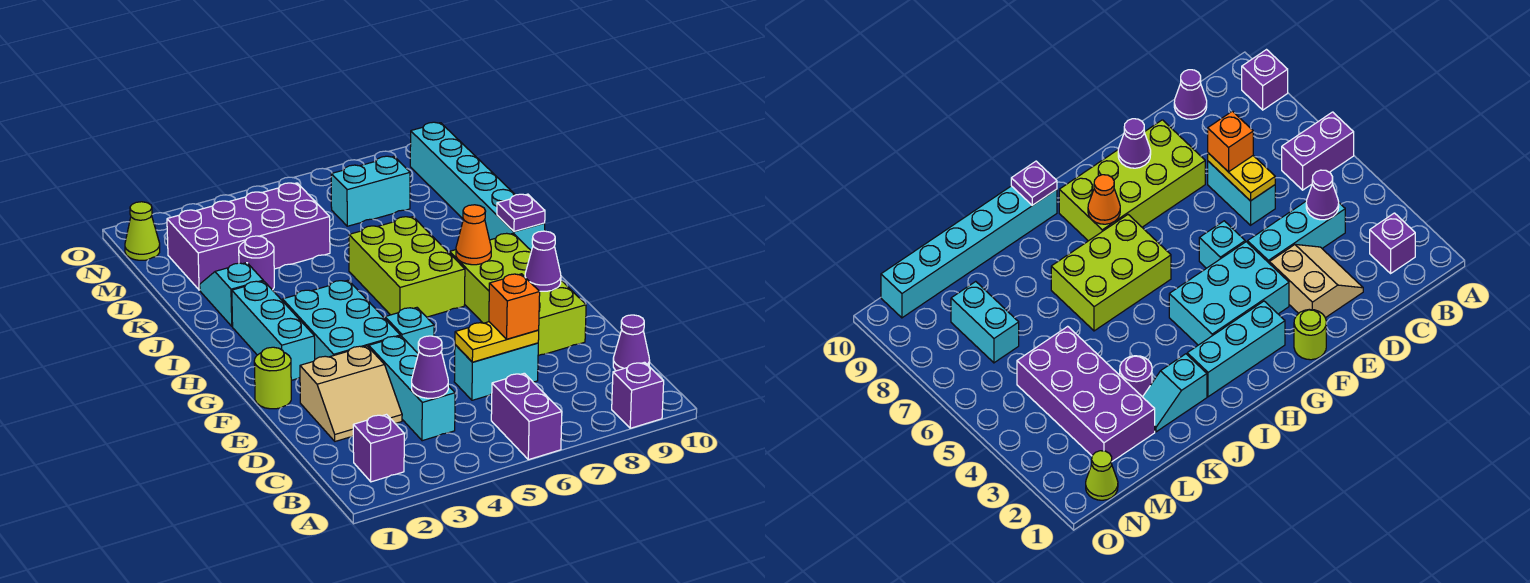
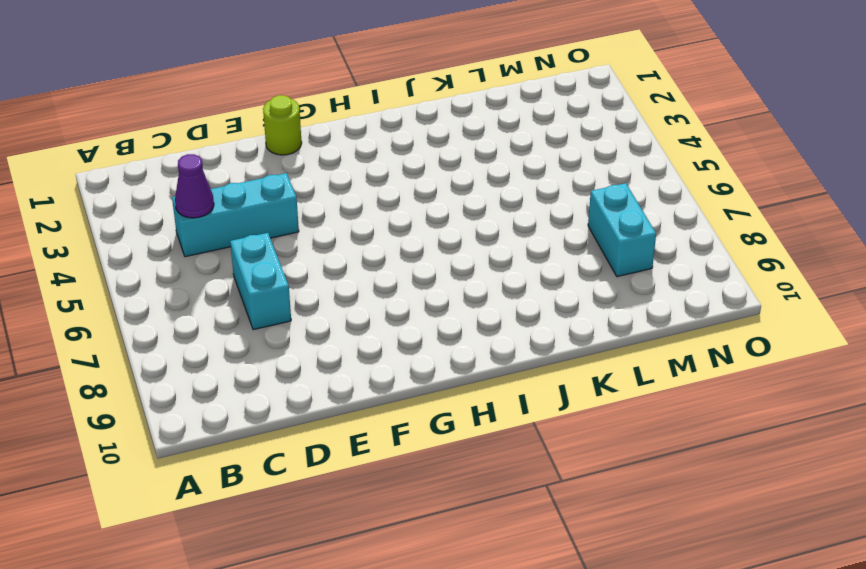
none -> purple brick A6:B6 level 1
none -> purple brick A9 level 1
none -> purple brick B2 level 1

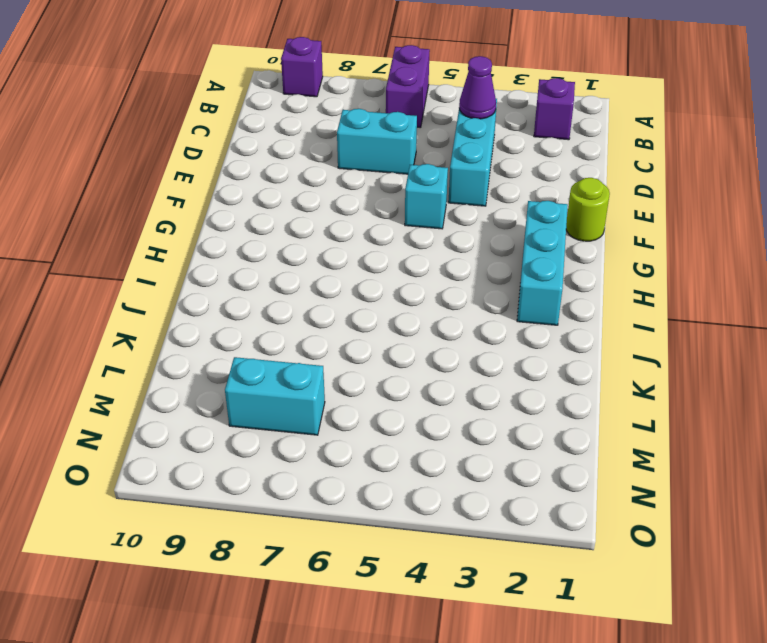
none -> purple cone C10 level 1
none -> tan slope D2:E3 level 1 top E
none -> lime brick E8:H9 level 1

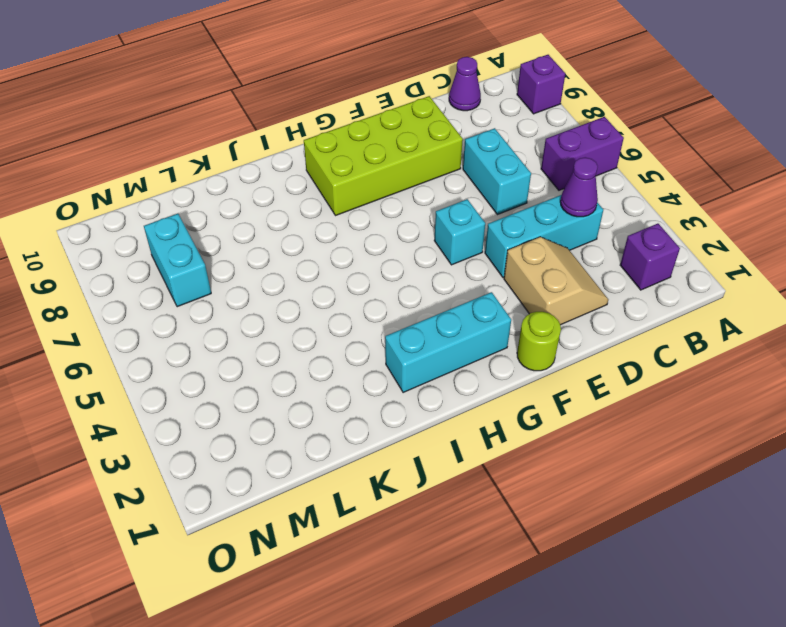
none -> cyan brick F3:H4 level 1
none -> lime brick H6:J7 level 1
none -> cyan brick I10:N10 level 1

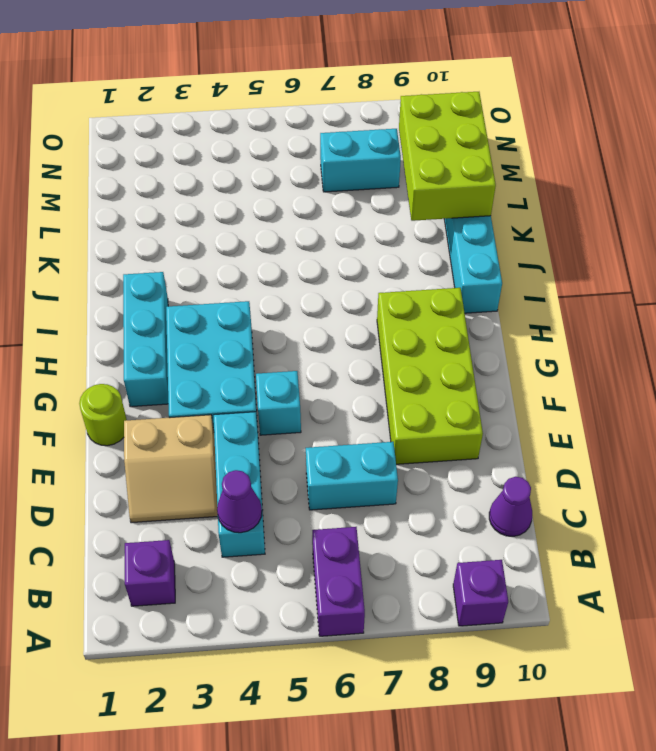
lime brick K9:M10 level 2 -> lime brick H6:J7 level 1
none -> cyan slope J2:K2 level 1 top J
none -> purple round brick K3 level 1
none -> purple brick L2:M5 level 1

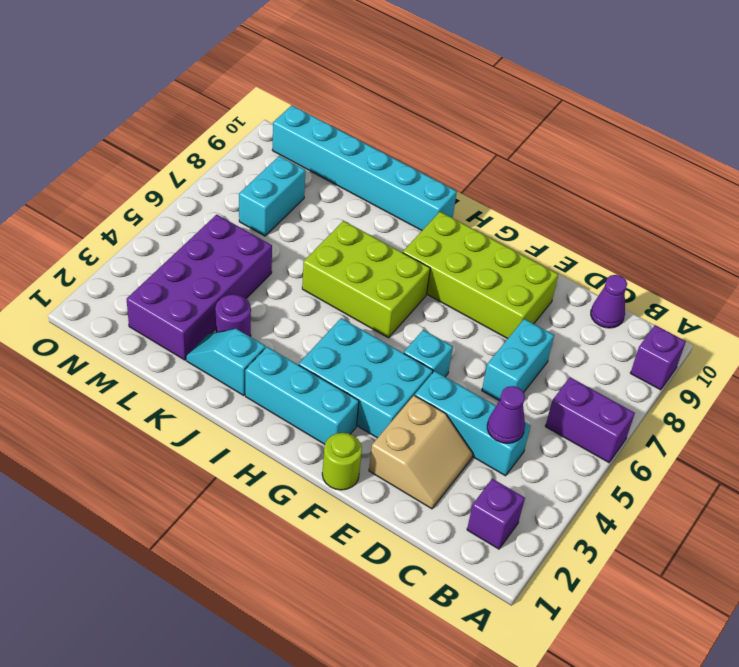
none -> lime cone N1 level 1
none -> yellow plate D6:D7 level 2
none -> purple cone F9 level 2

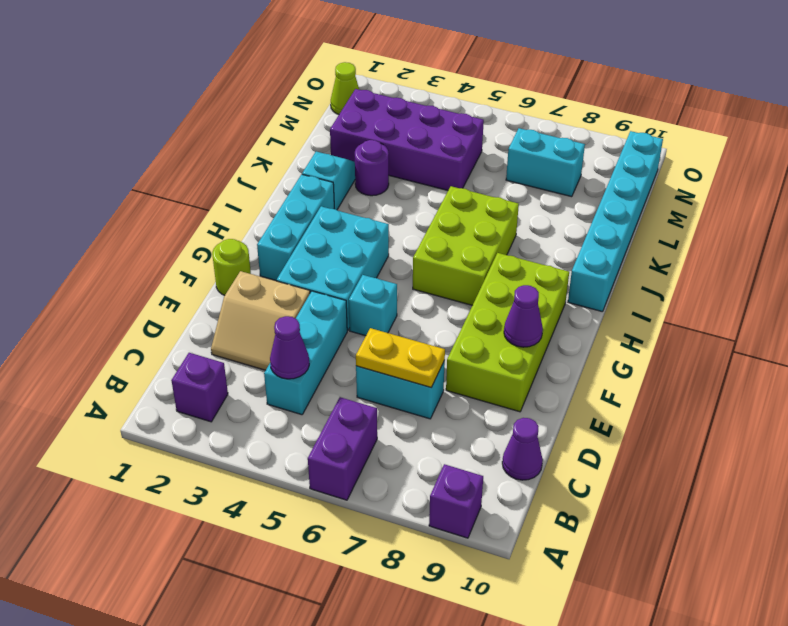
none -> orange cone H8 level 2
none -> purple plate I10 level 2
none -> orange brick D7 level 3

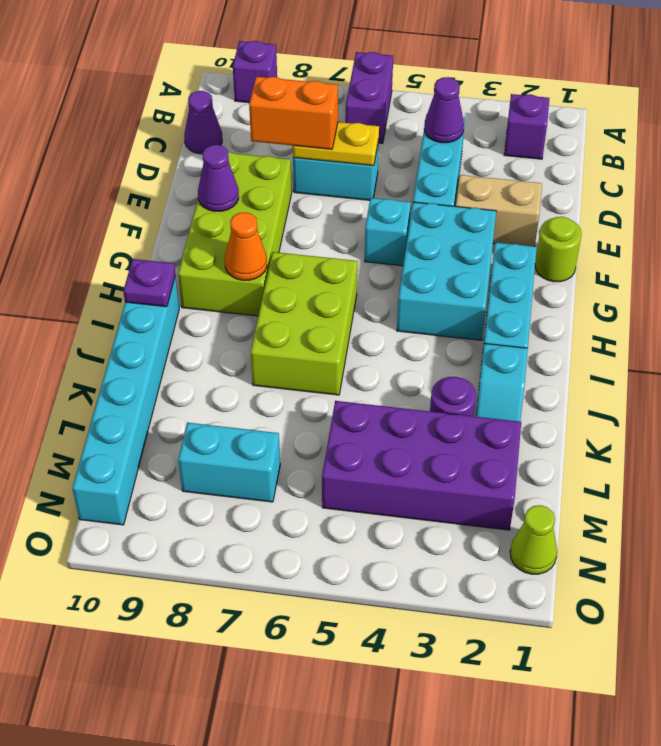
orange brick D7:D8 level 3 -> orange brick D7 level 3

